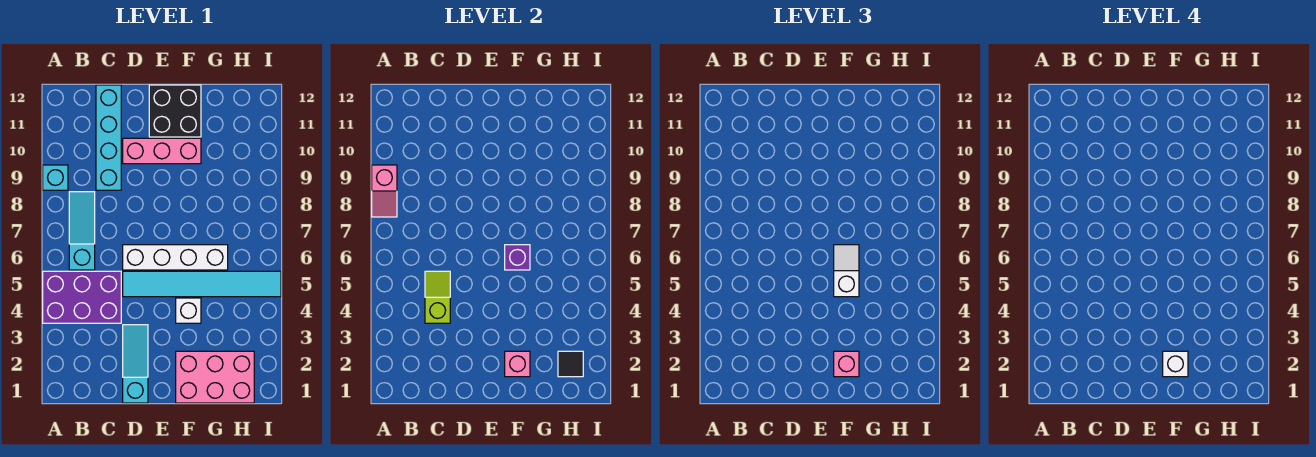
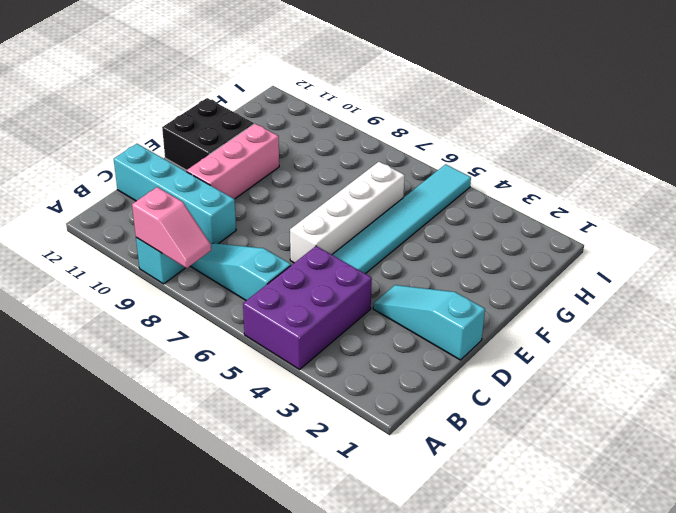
none -> pink brick F1:H2 level 1
none -> white brick F4 level 1
none -> lime slope C4:C5 level 2 top 4

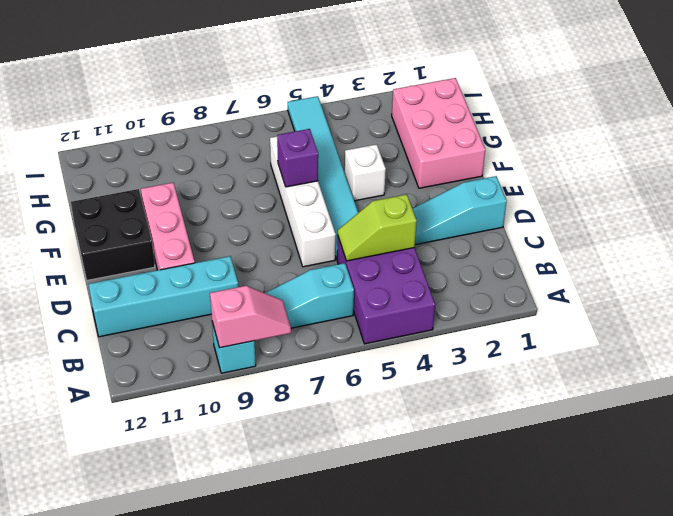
none -> pink brick F2 level 2
none -> black tile H2 level 2
none -> pink brick F2 level 3

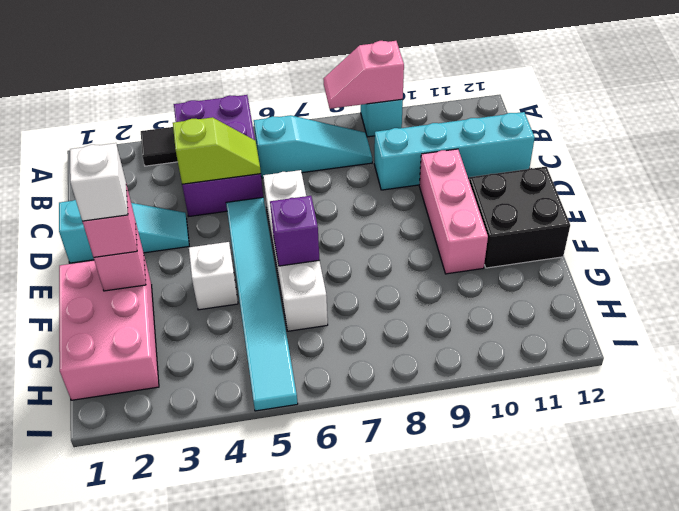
black tile A3 level 1 -> black tile H2 level 2
none -> white slope F5:F6 level 3 top 5

